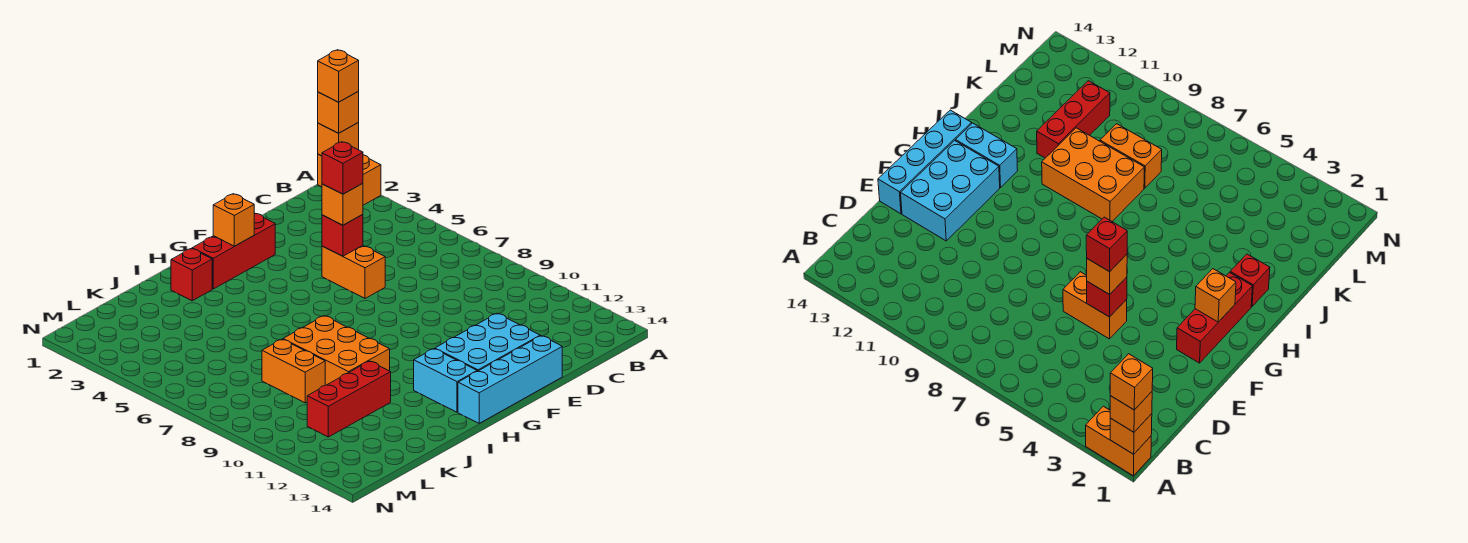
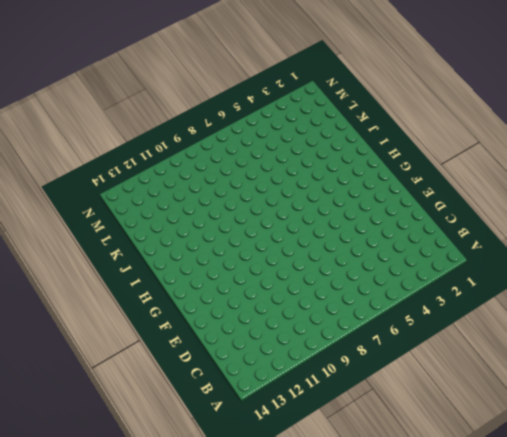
none -> orange brick A1:A2 level 1
none -> orange brick E5:E6 level 1
none -> cyan brick E12:G13 level 1

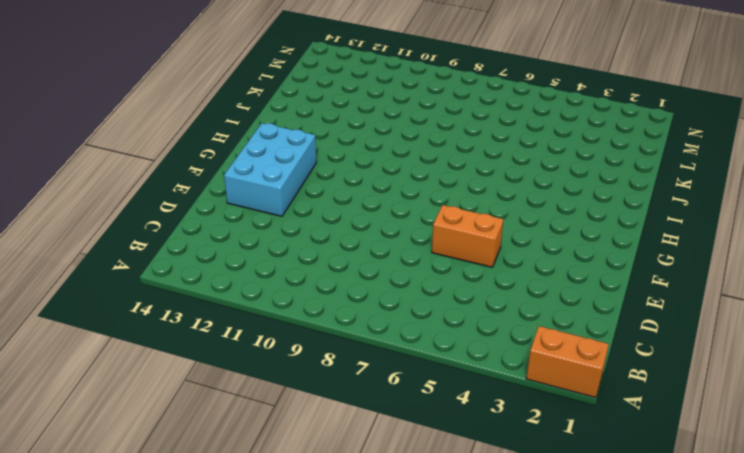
none -> cyan brick E14:H14 level 1
none -> red brick F2:H2 level 1
none -> cyan brick H12:H13 level 1

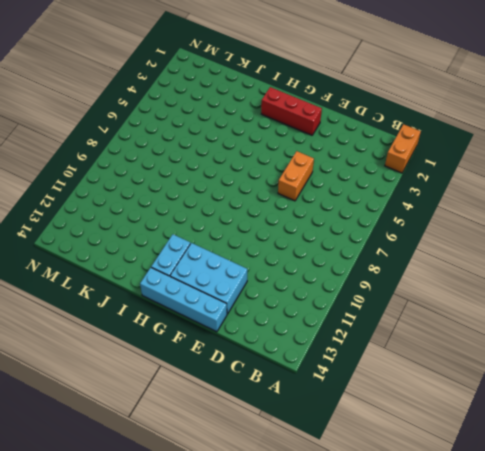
none -> red brick I2 level 1
none -> orange brick I8:J10 level 1
none -> red brick J11:L11 level 1

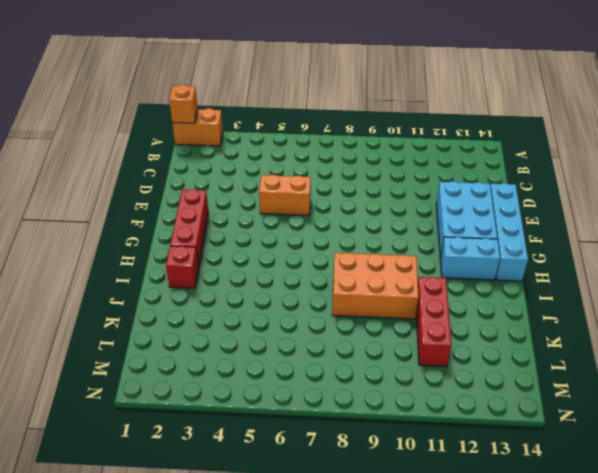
none -> orange brick K8:K9 level 1
none -> red brick E5 level 2
none -> orange brick G2 level 2

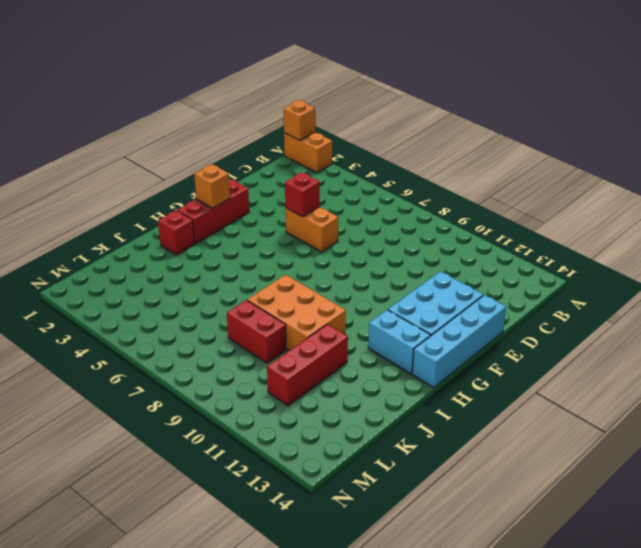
red brick K8:K9 level 1 -> orange brick K8:K9 level 1
none -> orange brick A1 level 3
none -> orange brick E5 level 3
none -> orange brick A1 level 4

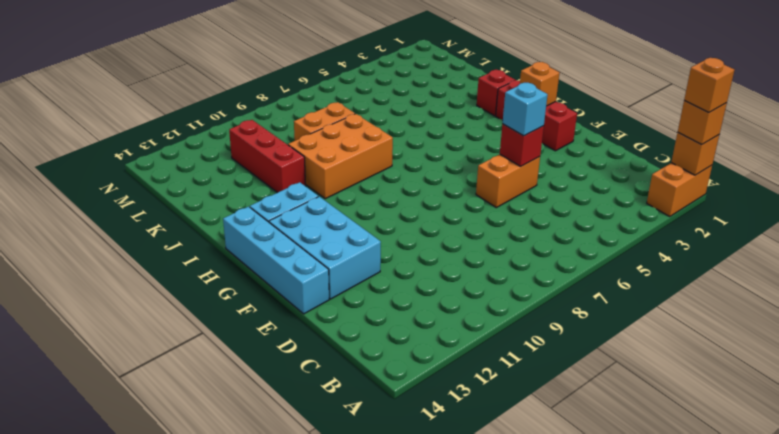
cyan brick E5 level 3 -> orange brick E5 level 3
none -> red brick E5 level 4

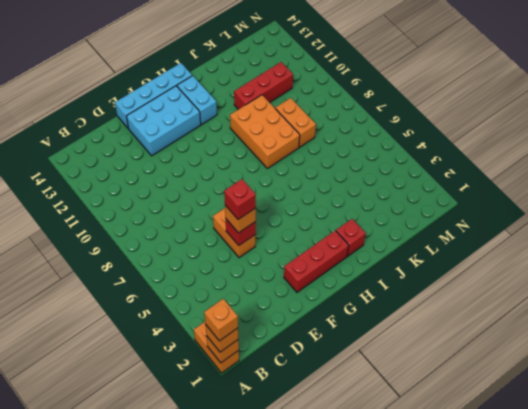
none -> orange brick G2 level 2

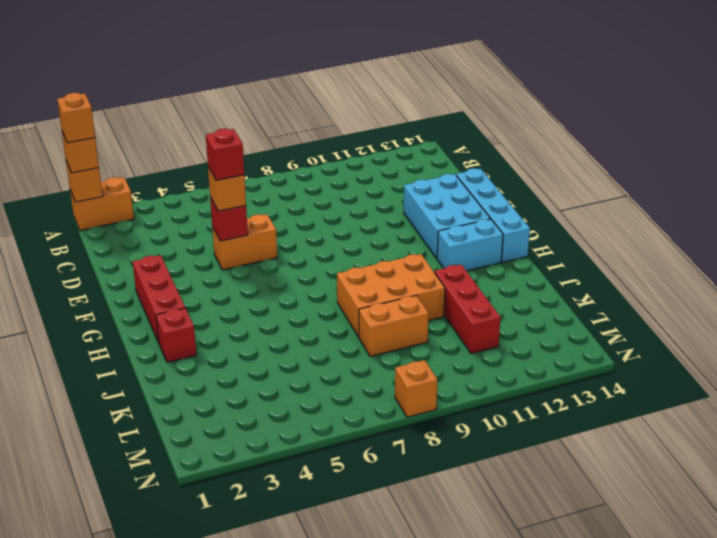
orange brick N8 level 1 -> orange brick G2 level 2

